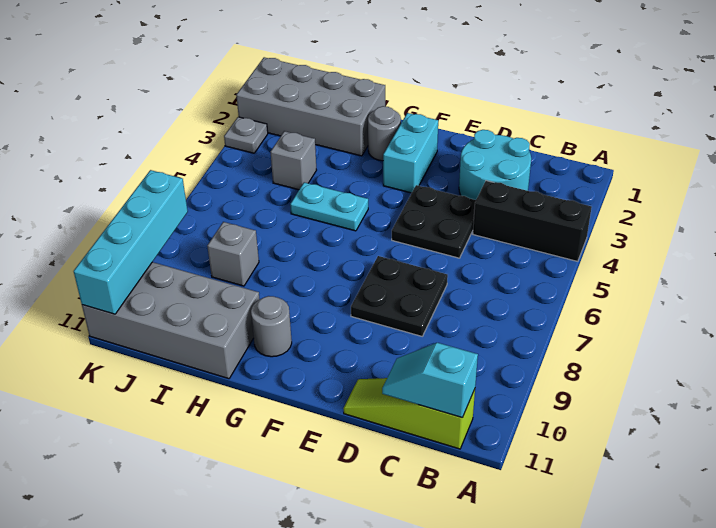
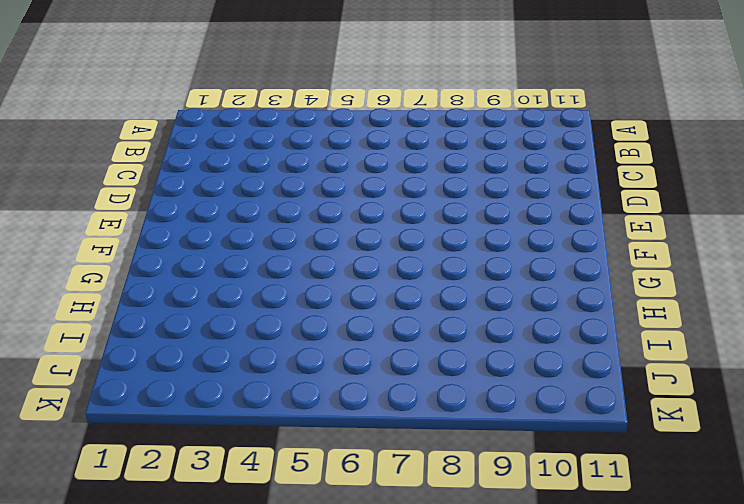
none -> black brick A4:C4 level 1
none -> lime slope B11:D11 level 1 top B
none -> cyan round brick C2:D3 level 1

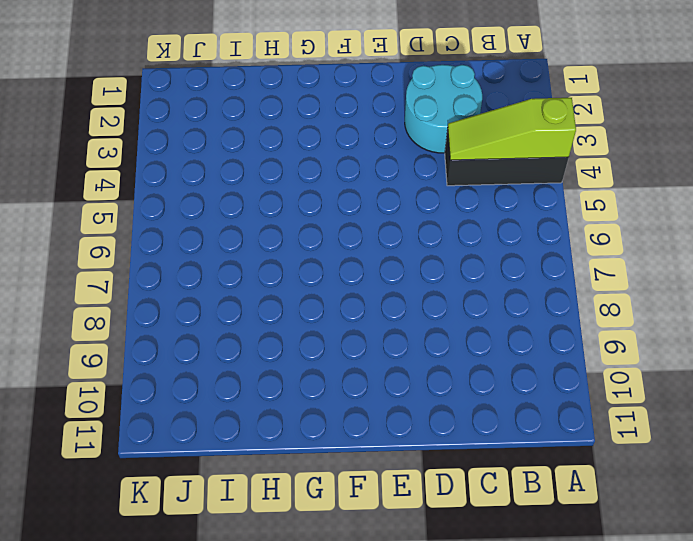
lime slope A4:C4 level 2 top A -> lime slope B11:D11 level 1 top B
none -> black plate D4:E5 level 1
none -> black plate D7:E8 level 1
none -> cyan brick F2:F3 level 1

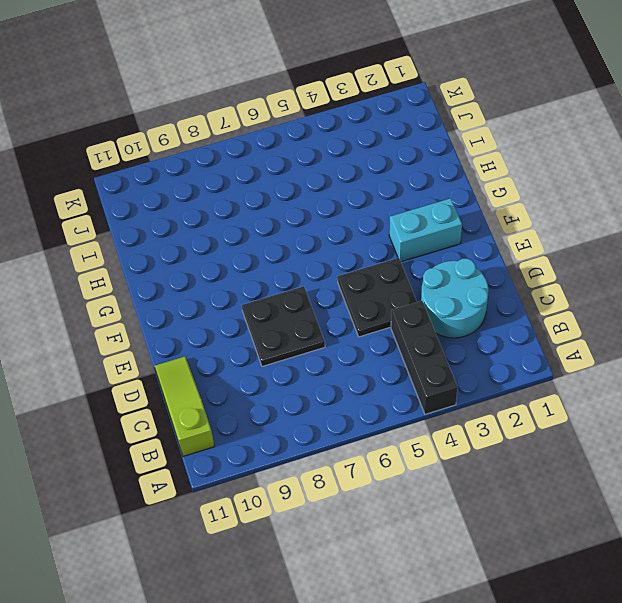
none -> grey round brick G2 level 1
none -> cyan plate G5:H5 level 1
none -> grey round brick G10 level 1

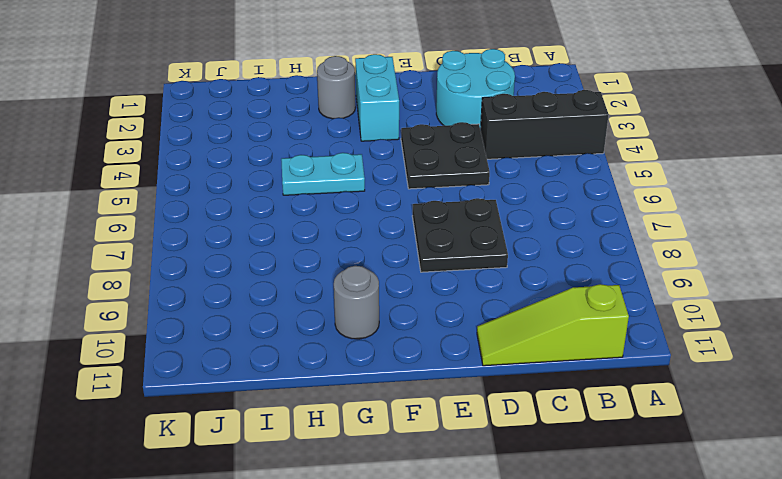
none -> grey brick H1:K2 level 1
none -> grey brick H10:K11 level 1
none -> grey brick I4 level 1

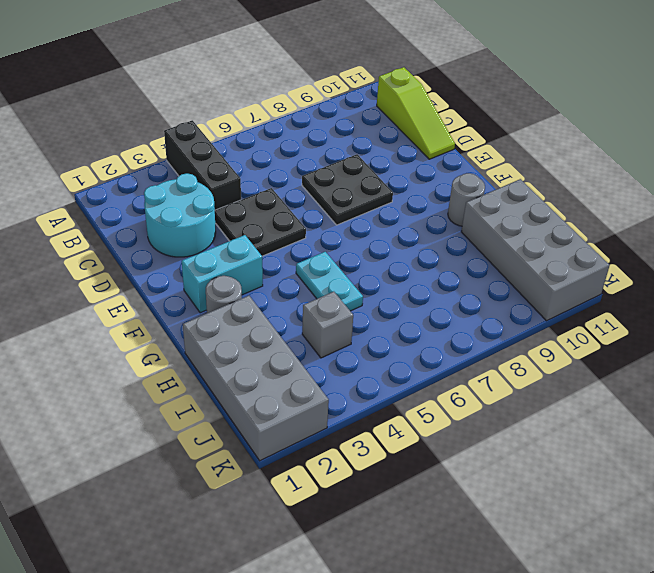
none -> grey brick I8 level 1
none -> grey plate K3 level 1
none -> cyan slope B11:C11 level 2 top B

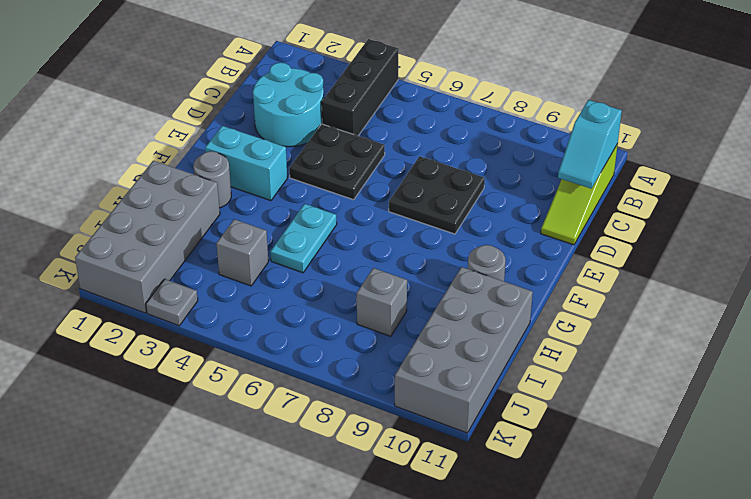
none -> cyan brick K8:K11 level 2

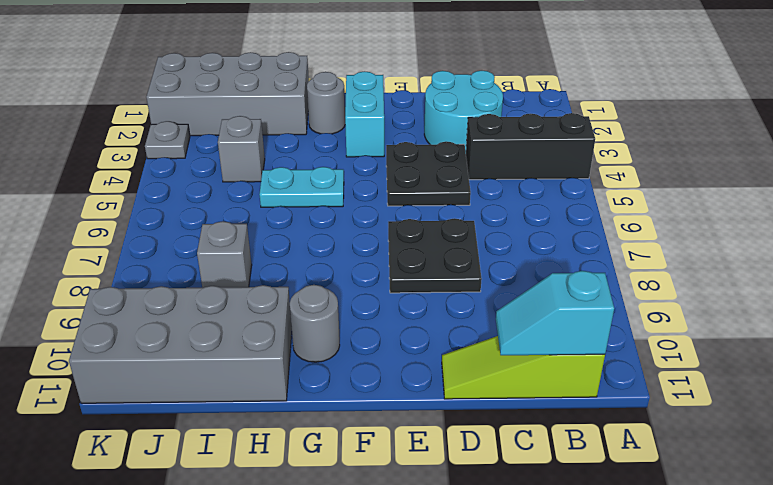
none -> cyan brick K8:K11 level 2

